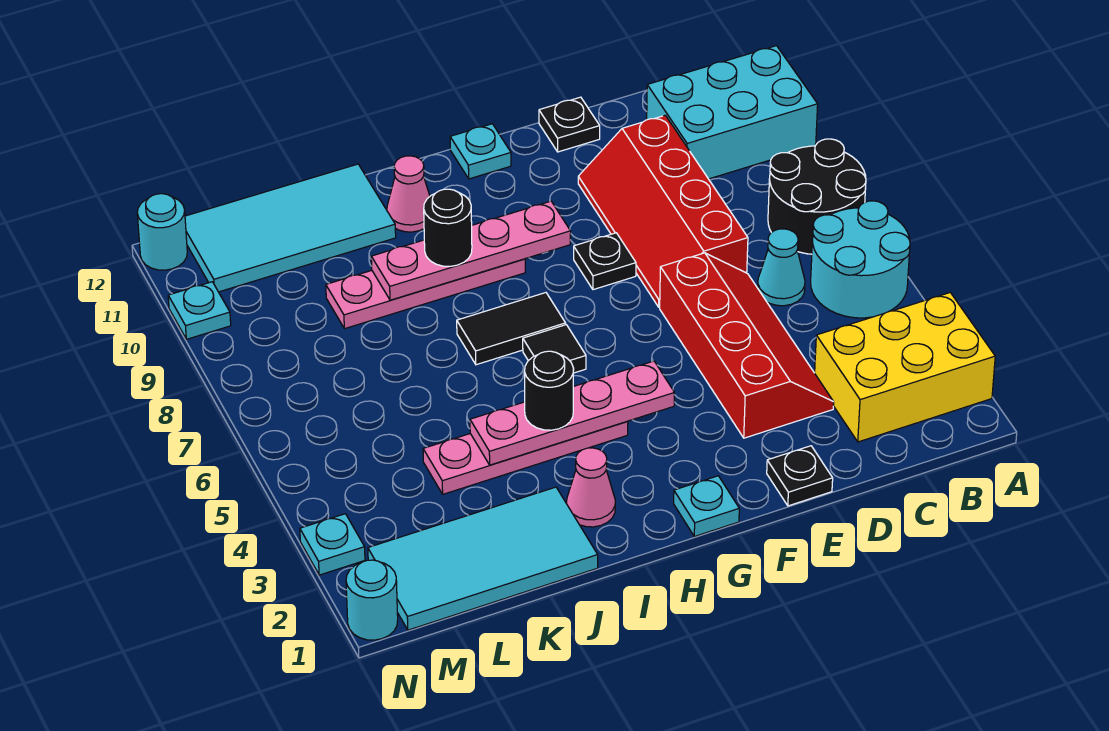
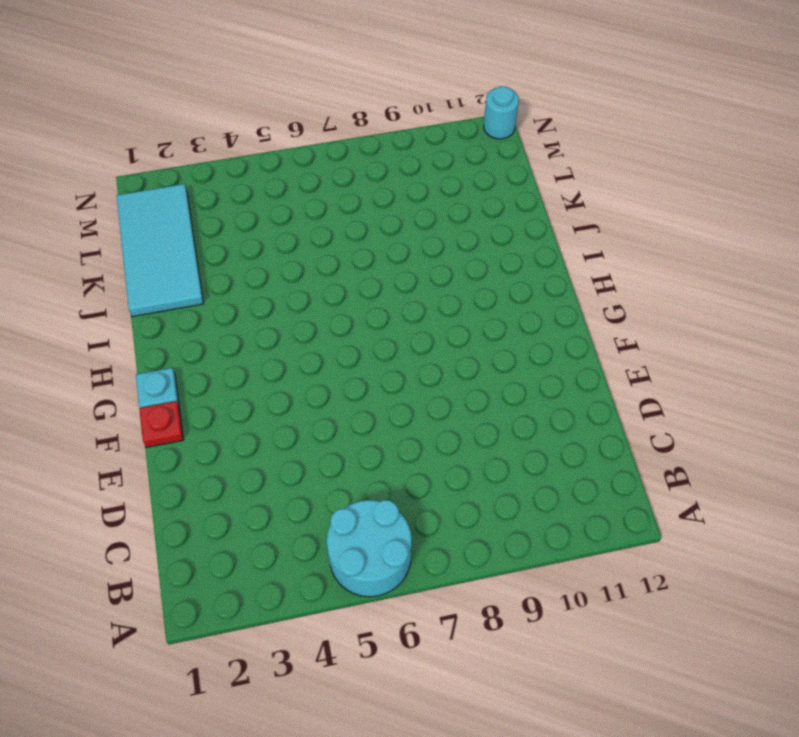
red plate F1 level 1 -> none
none -> yellow brick A2:C3 level 1
none -> black round brick A7:B8 level 1
none -> cyan brick A10:C11 level 1

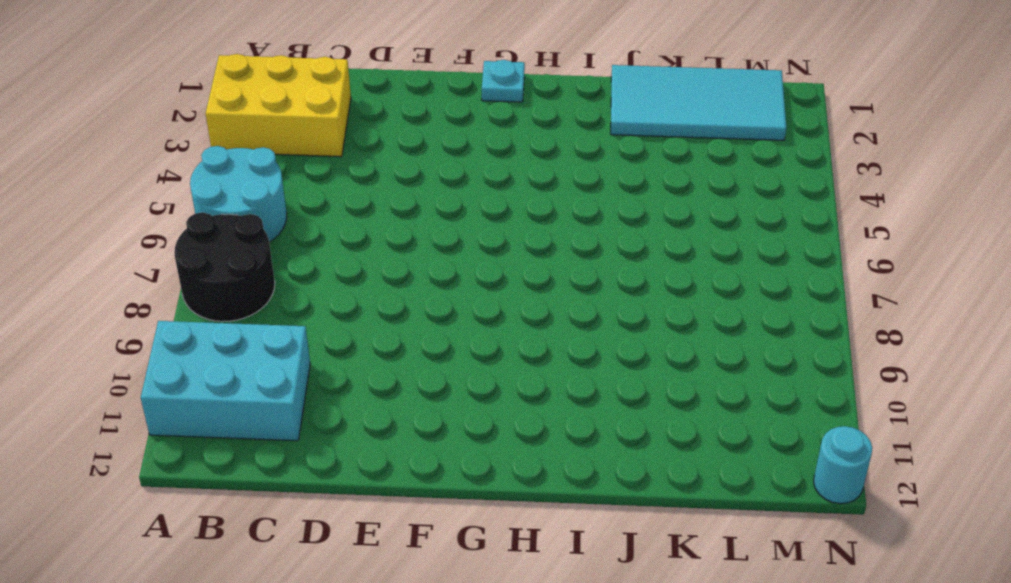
none -> cyan cone C6 level 1
none -> red slope D3:E6 level 1 top E
none -> red slope D7:E10 level 1 top D

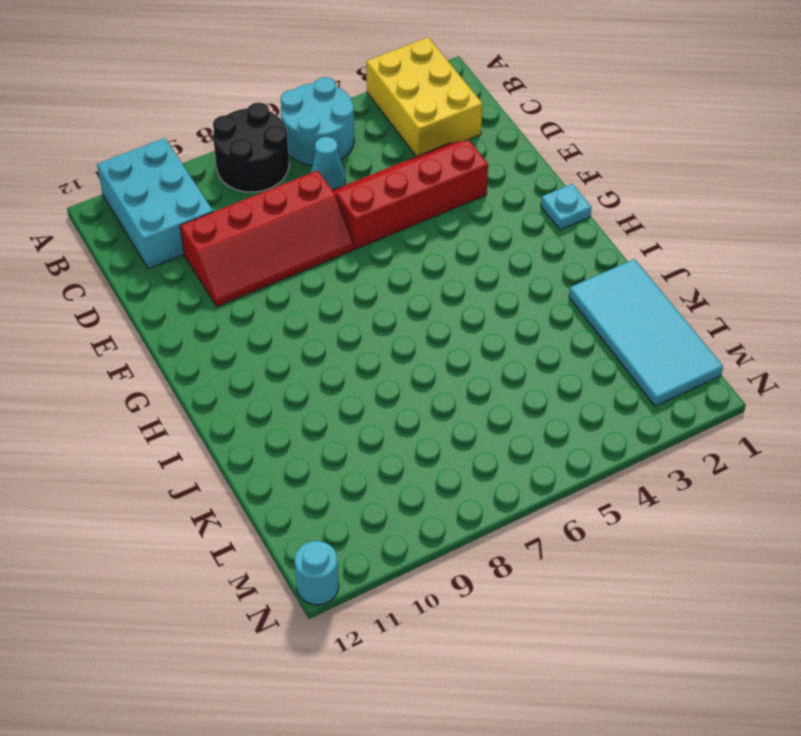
none -> black plate E1 level 1
none -> black plate E12 level 1
none -> black plate F8 level 1

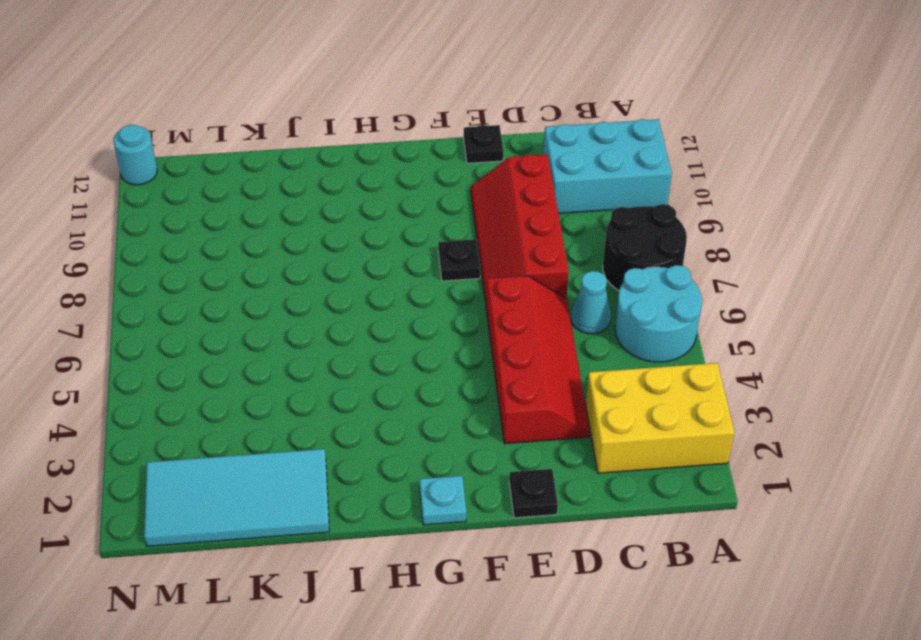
none -> cyan plate G12 level 1
none -> pink plate H4:K4 level 1
none -> black tile H6 level 1

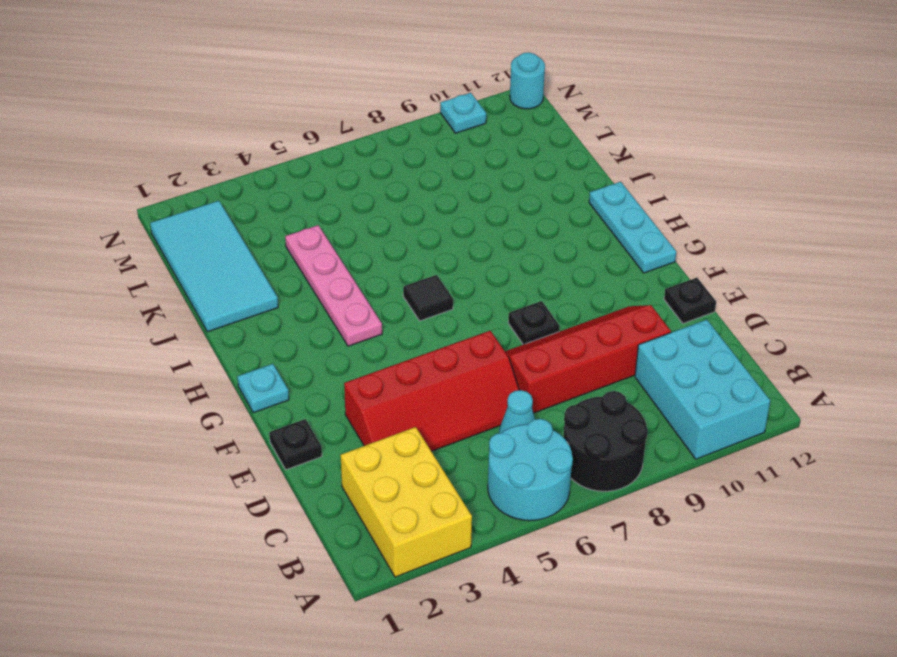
cyan plate G12:I12 level 1 -> cyan plate G12 level 1
none -> black tile H7:I7 level 1
none -> pink plate H9:K9 level 1
none -> pink cone I2 level 1

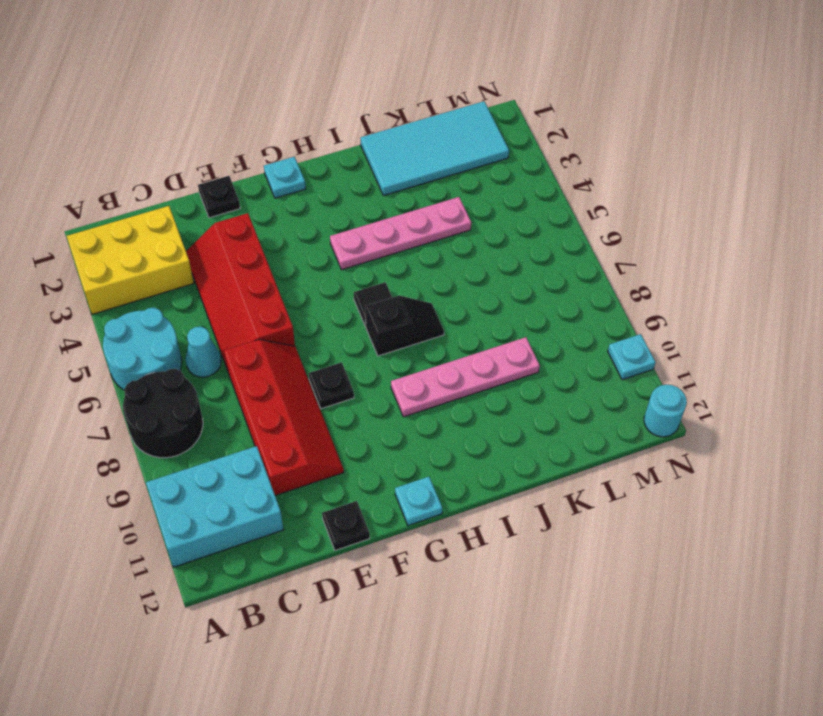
black slope H7:I7 level 1 top H -> black tile H7:I7 level 1
none -> pink cone I2 level 1
none -> pink cone I11 level 1
none -> cyan tile J11:M12 level 1

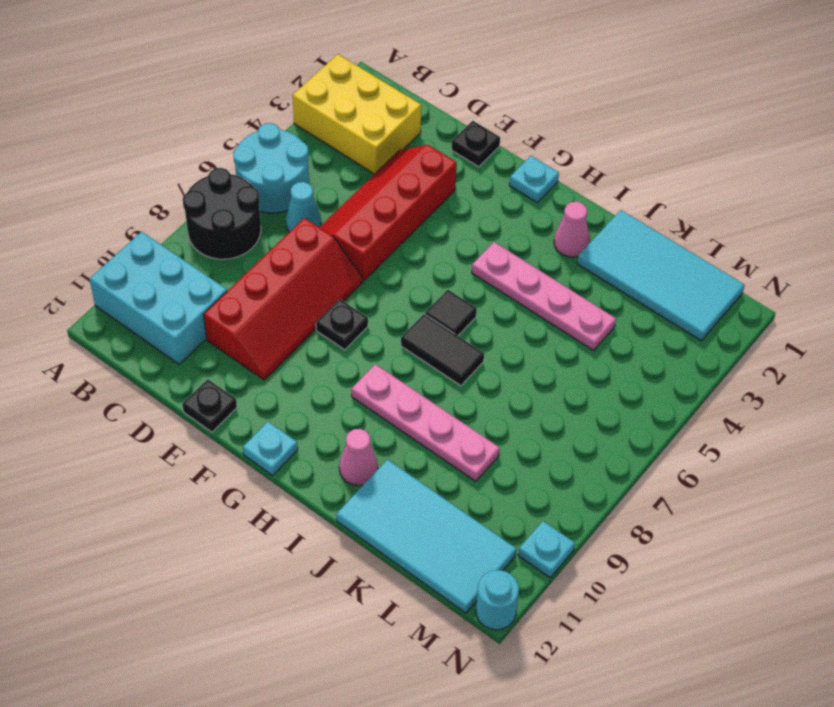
none -> cyan round brick N1 level 1
none -> cyan plate N3 level 1
none -> pink plate G4:J4 level 2

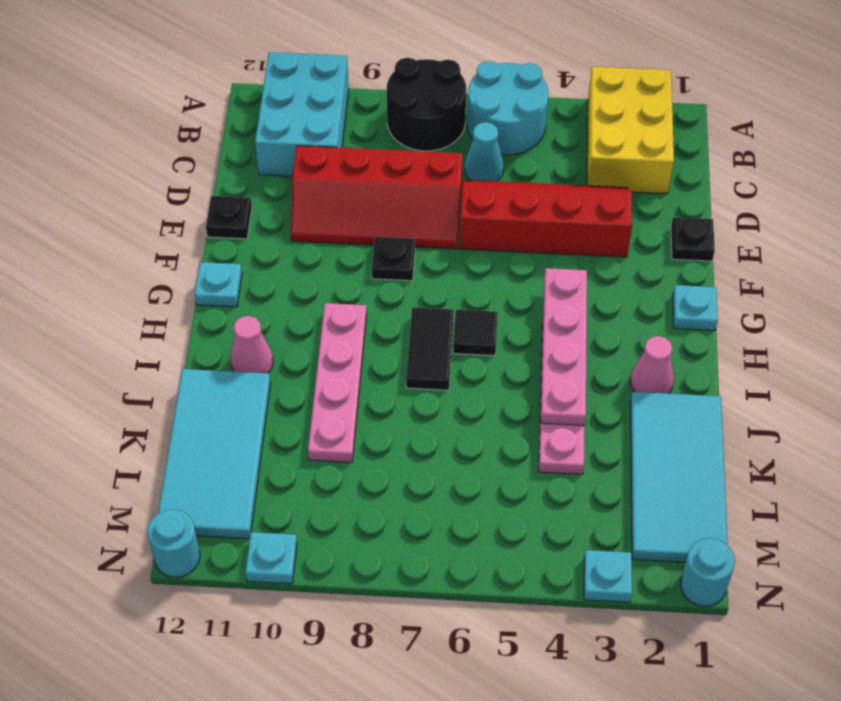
none -> pink plate G9:J9 level 2
none -> black round brick I4 level 3
none -> black round brick I9 level 3

